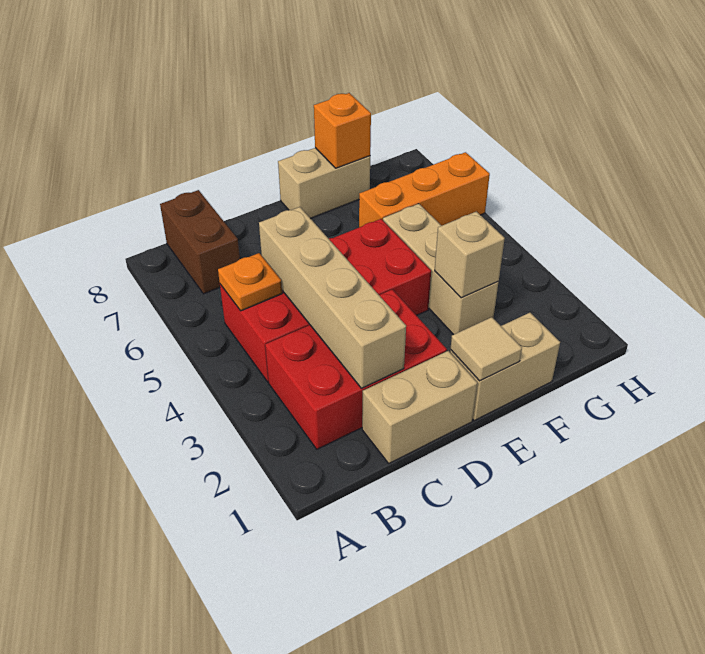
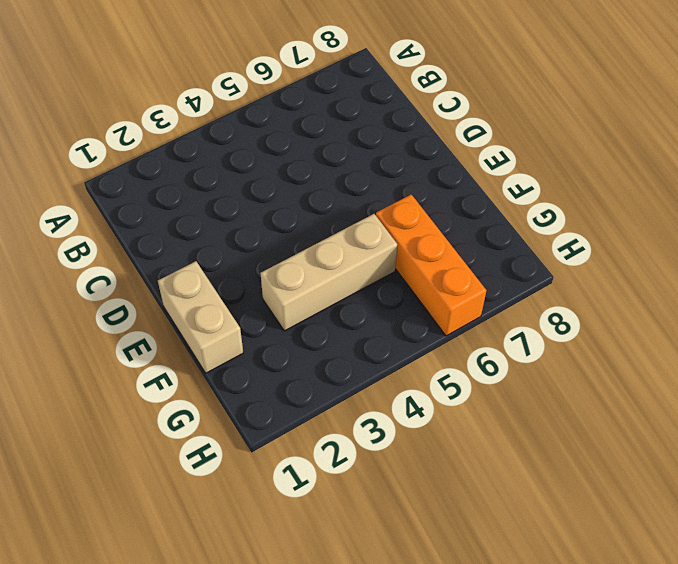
none -> red brick B2:D3 level 1
none -> red brick B4:E5 level 1
none -> brown brick B7:B8 level 1

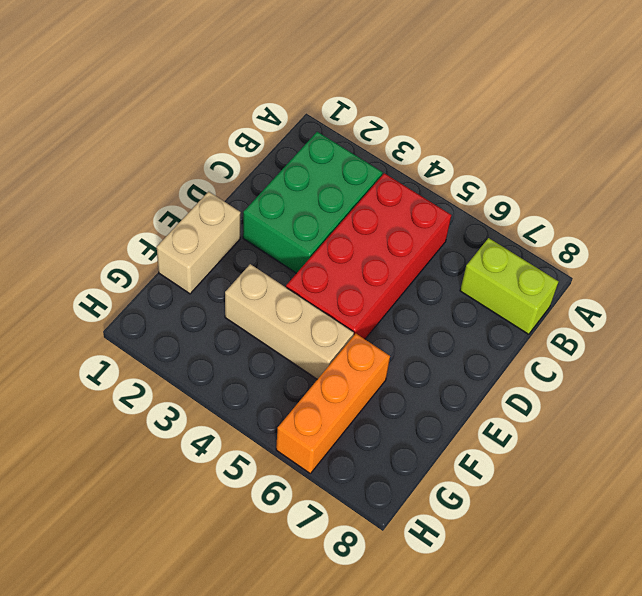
green brick B2:D3 level 1 -> red brick B2:D3 level 1
lime brick B7:B8 level 1 -> brown brick B7:B8 level 1
none -> tan brick C1:D1 level 1
none -> tan brick E8:F8 level 1
none -> orange plate B5 level 2

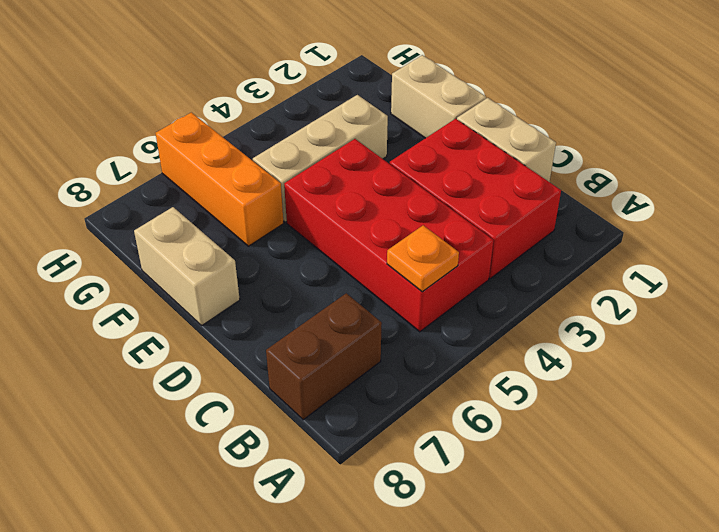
none -> tan brick C2:C5 level 2
none -> tan tile E1 level 2
none -> tan brick F3 level 2

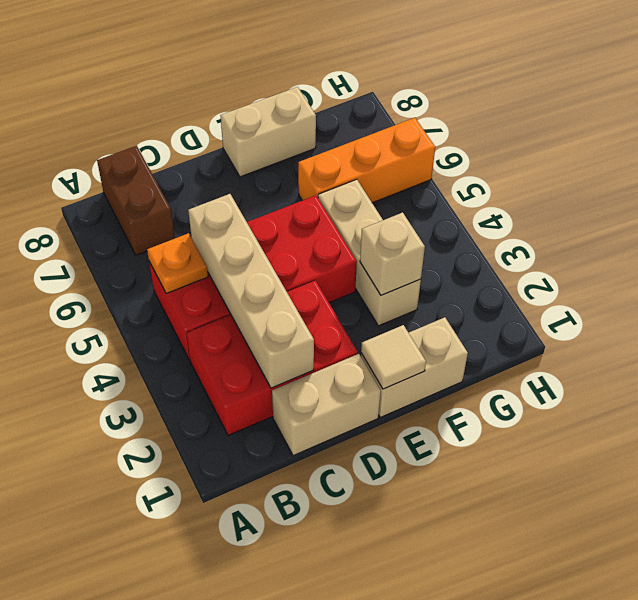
none -> orange brick F8 level 2

